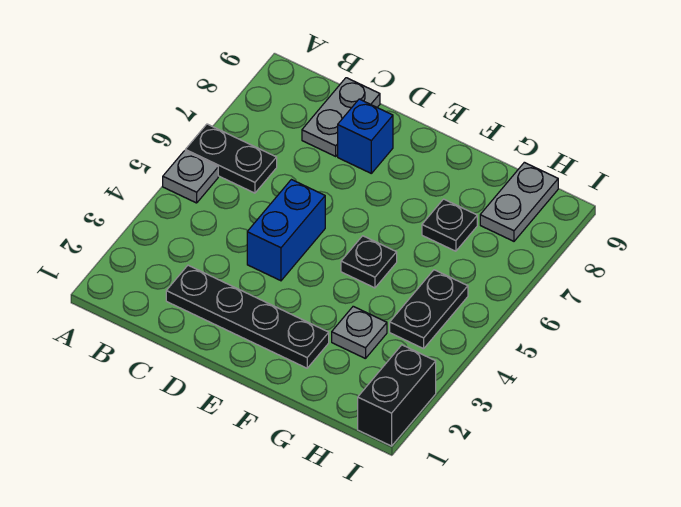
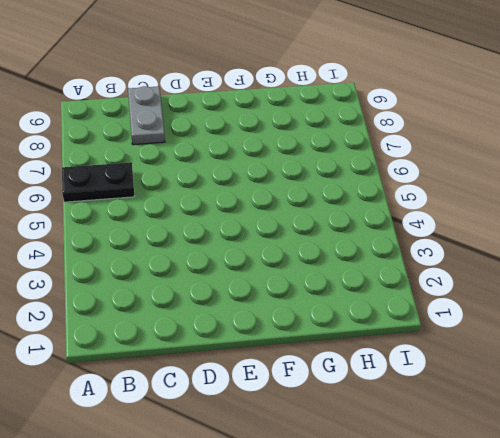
none -> grey plate A5 level 1
none -> black plate C2:F2 level 1
none -> blue brick D4:D5 level 1

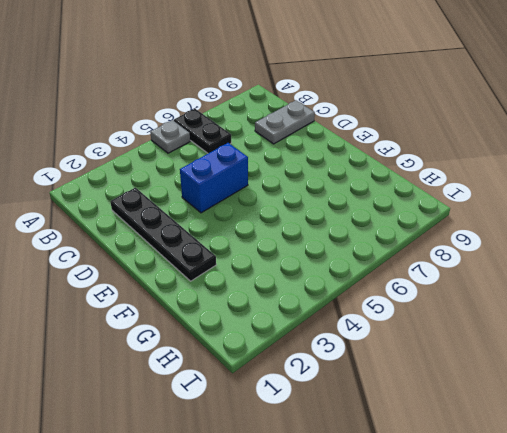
none -> blue brick D8 level 1
none -> black plate F5 level 1
none -> grey plate G3 level 1

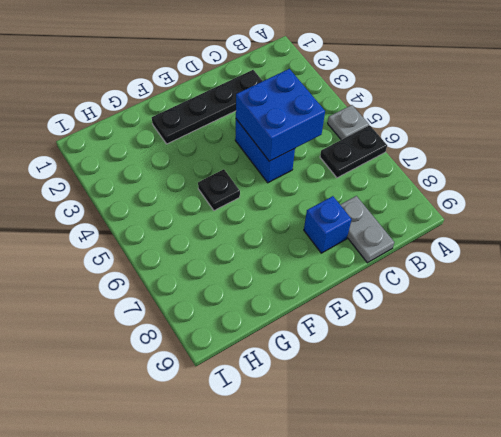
blue brick C4:D5 level 2 -> none
none -> grey plate G3 level 1
none -> black plate G7 level 1
none -> black plate H4:H5 level 1

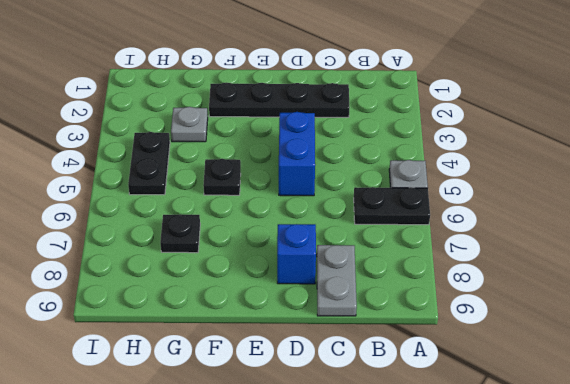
none -> grey plate H8:H9 level 1
none -> black brick I1:I2 level 1

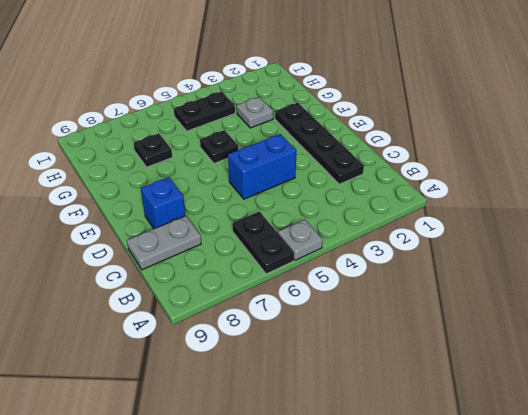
none -> grey plate H8:H9 level 1
none -> black brick I1:I2 level 1

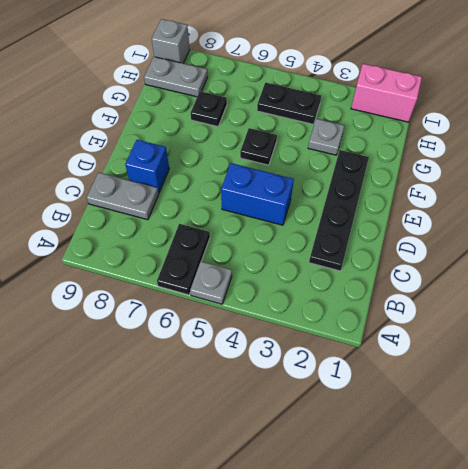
pink brick I1:I2 level 1 -> black brick I1:I2 level 1
grey brick I9 level 1 -> none

